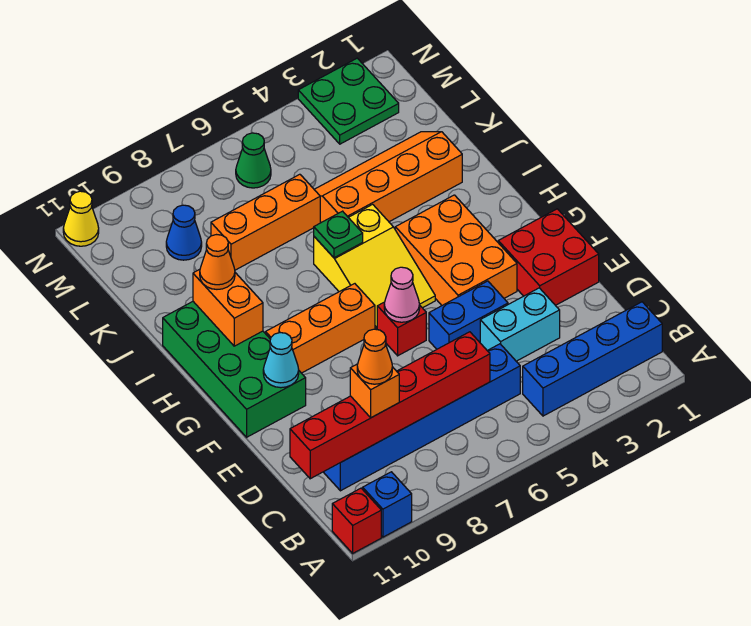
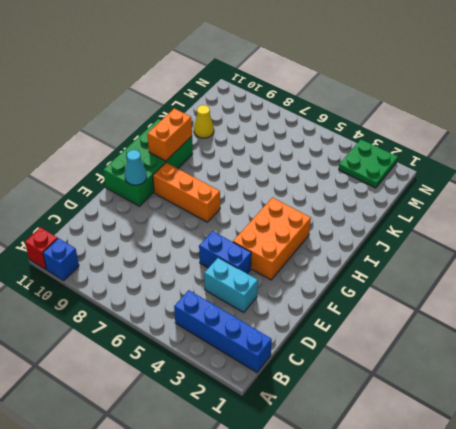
yellow cone K10 level 1 -> yellow cone N11 level 1
none -> blue brick C5:C10 level 1
none -> red brick E1:F2 level 1
none -> red brick F6 level 1

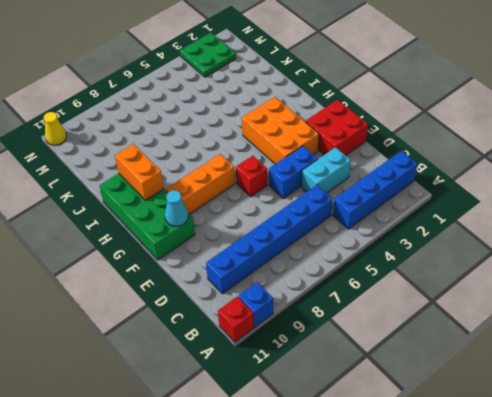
none -> yellow slope G5:I6 level 1 top I
none -> orange slope J2:K5 level 1 top J
none -> orange brick K6:K8 level 1

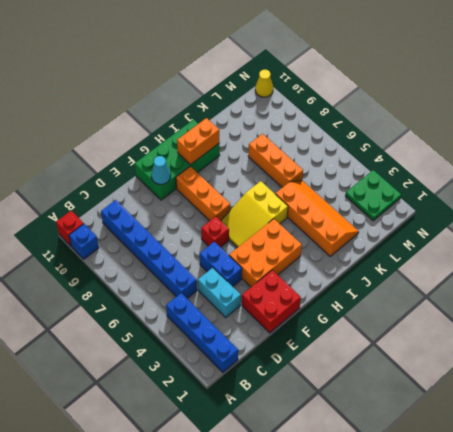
none -> blue cone L9 level 1
none -> green cone M6 level 1
none -> red brick C6:C11 level 2

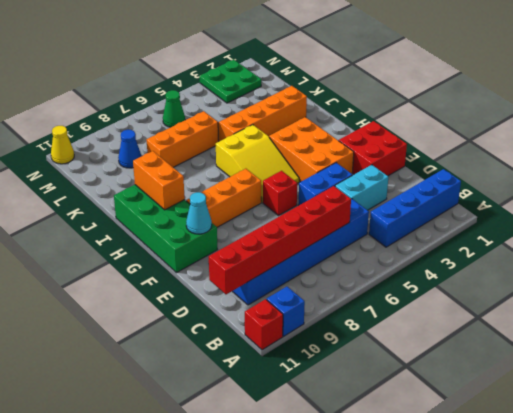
none -> pink cone F6 level 2
none -> green plate I6 level 2
none -> orange brick C9 level 3

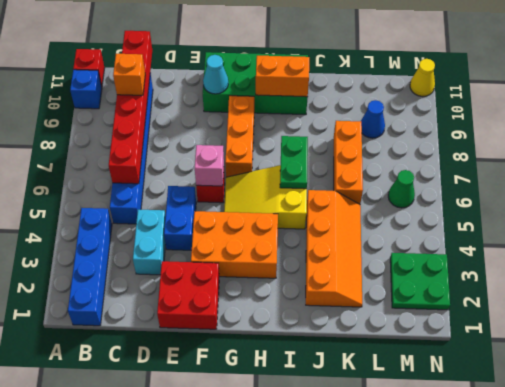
pink brick F6 level 2 -> pink cone F6 level 2
green plate I6:I7 level 2 -> green plate I6 level 2
none -> orange cone I10 level 3
none -> orange cone C9 level 4

